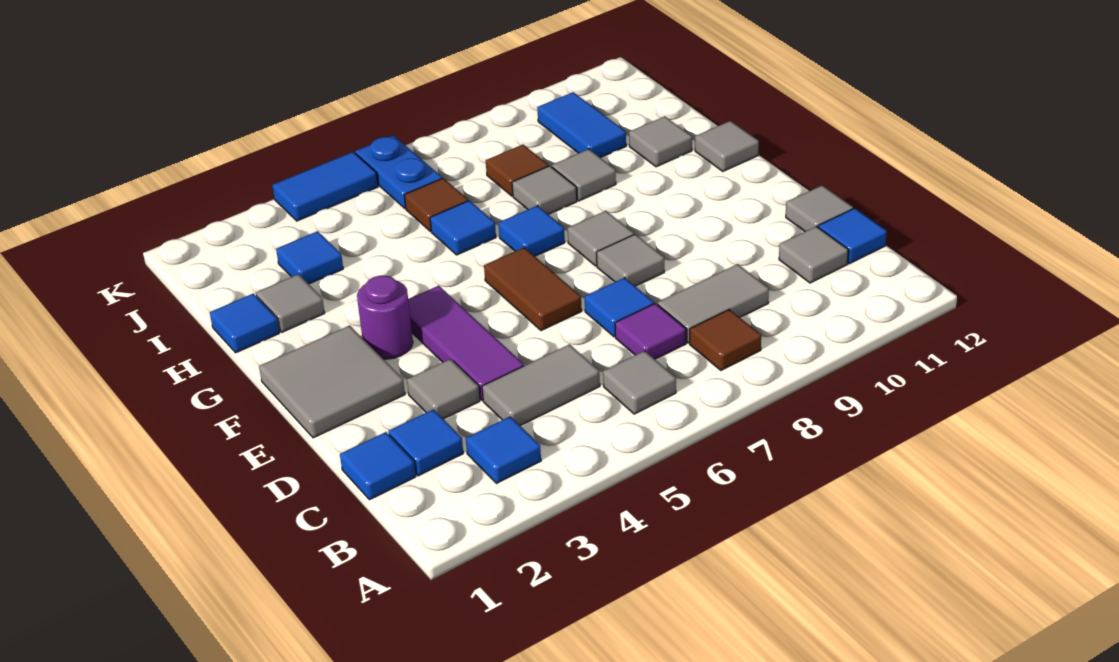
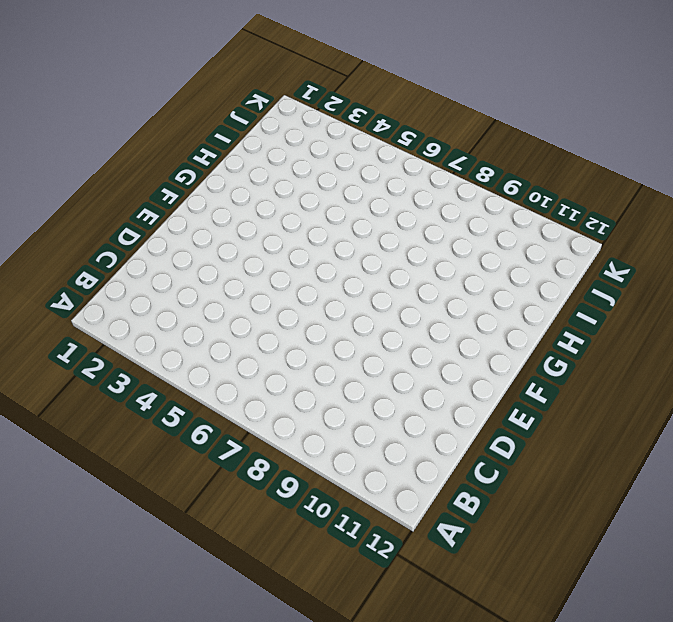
none -> blue tile B3 level 1
none -> grey tile B6 level 1
none -> brown tile B8 level 1
none -> blue tile C1 level 1

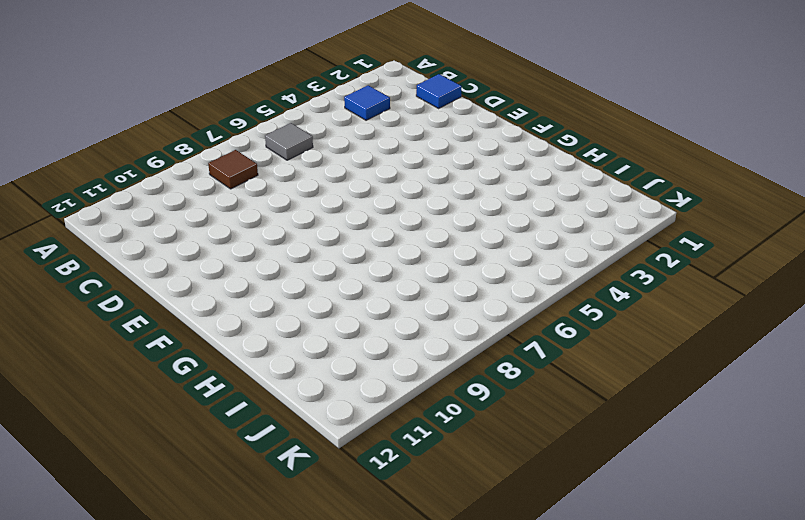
none -> blue tile C2 level 1
none -> grey tile C4:C5 level 1
none -> purple tile C7 level 1
none -> grey tile C8:C9 level 1

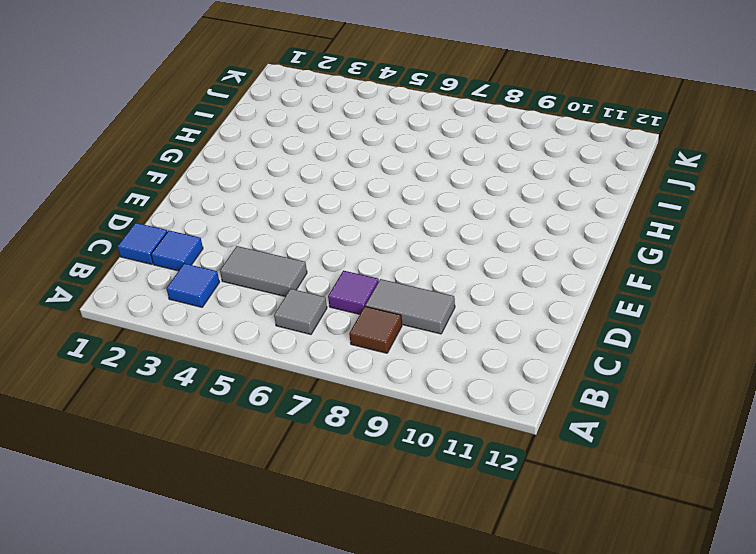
none -> grey tile C11 level 1
none -> blue tile C12 level 1
none -> grey tile D3 level 1
none -> purple tile D4:F4 level 1

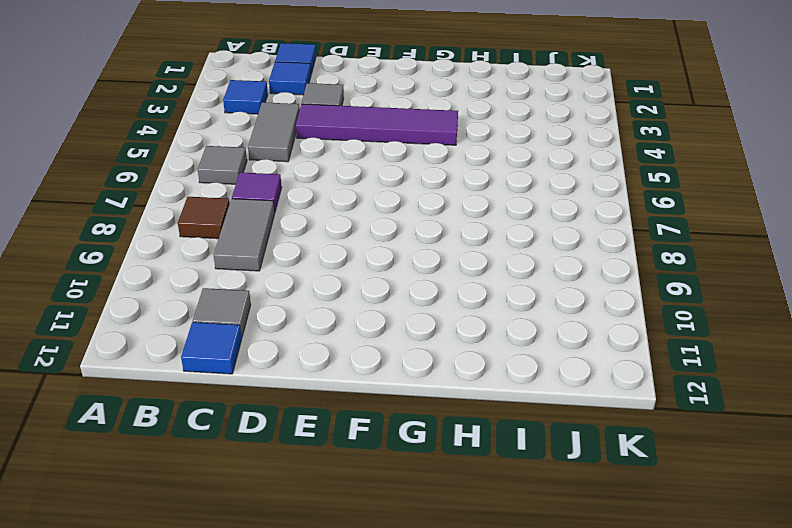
purple tile D4:G4 level 1 -> purple tile D4:F4 level 1
none -> blue tile D7 level 1
none -> grey tile D12 level 1
none -> grey tile E1:F2 level 1
none -> brown tile E6:F6 level 1

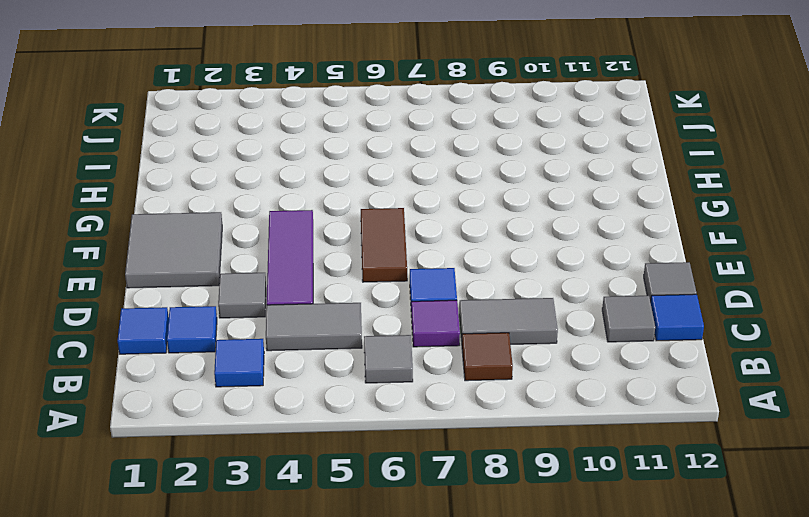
none -> grey tile E8 level 1
none -> purple round brick F3 level 1
none -> grey tile F8 level 1
none -> blue tile G7 level 1

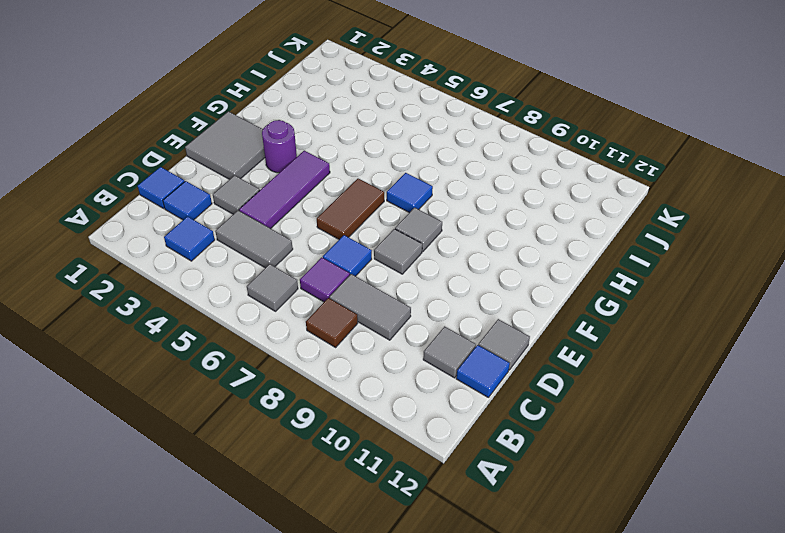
none -> grey tile G12 level 1
none -> blue tile H1 level 1
none -> grey tile H2 level 1
none -> blue tile H6 level 1

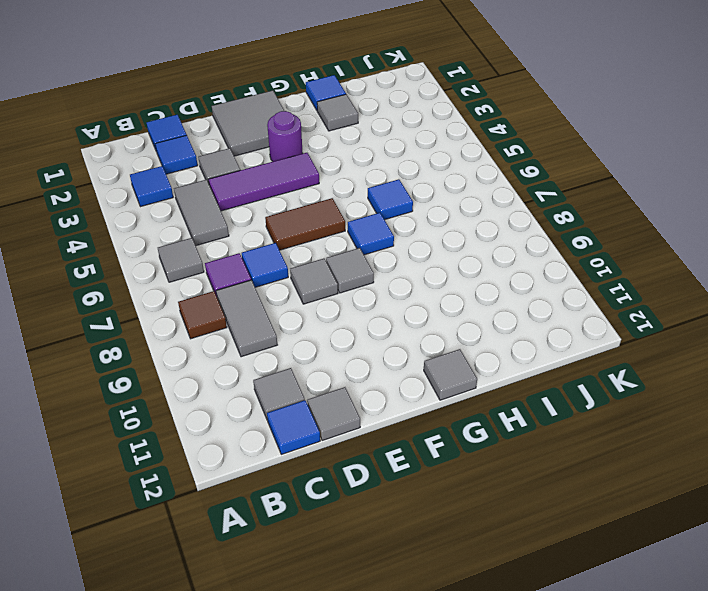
none -> grey tile H8 level 1
none -> grey tile H9 level 1
none -> grey tile H11 level 1
none -> blue tile I3 level 1

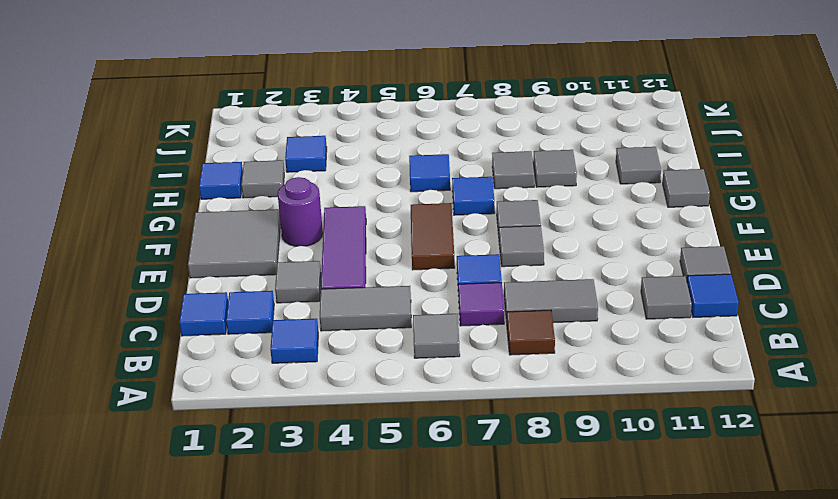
none -> brown tile I6 level 1
none -> brown tile I8 level 1
none -> blue tile I10:J10 level 1
none -> blue plate J6:K6 level 1

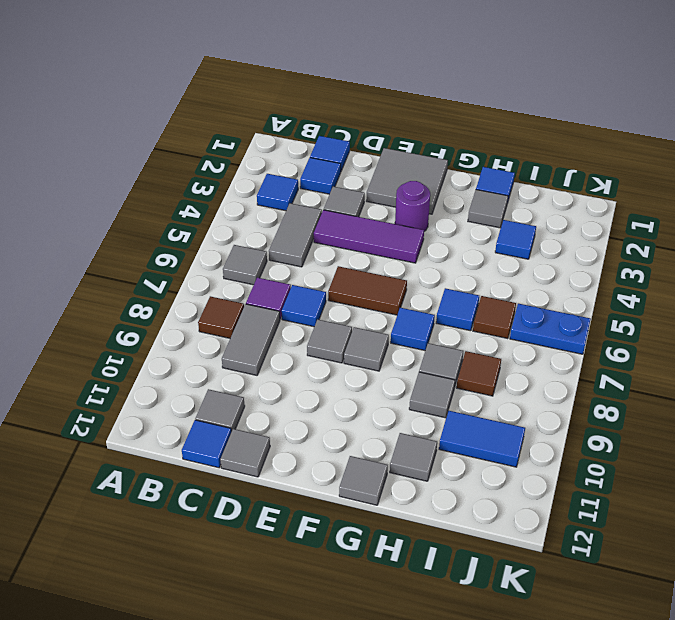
none -> blue tile K4:K5 level 1

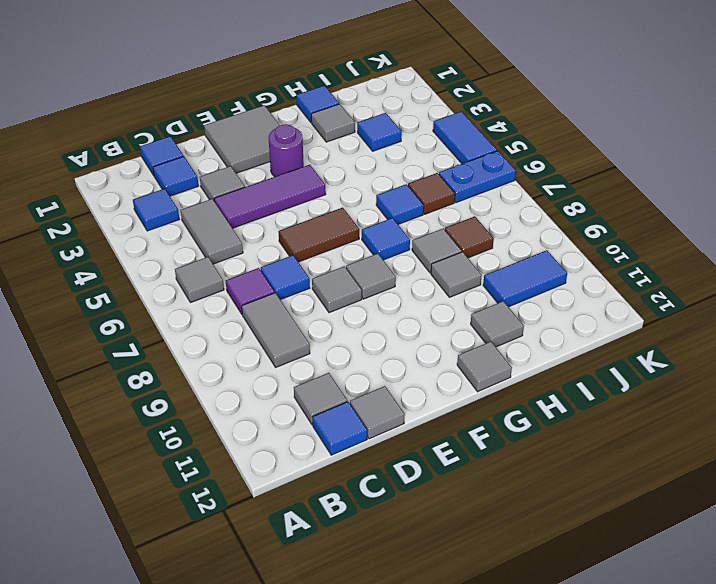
none -> brown tile B8 level 1

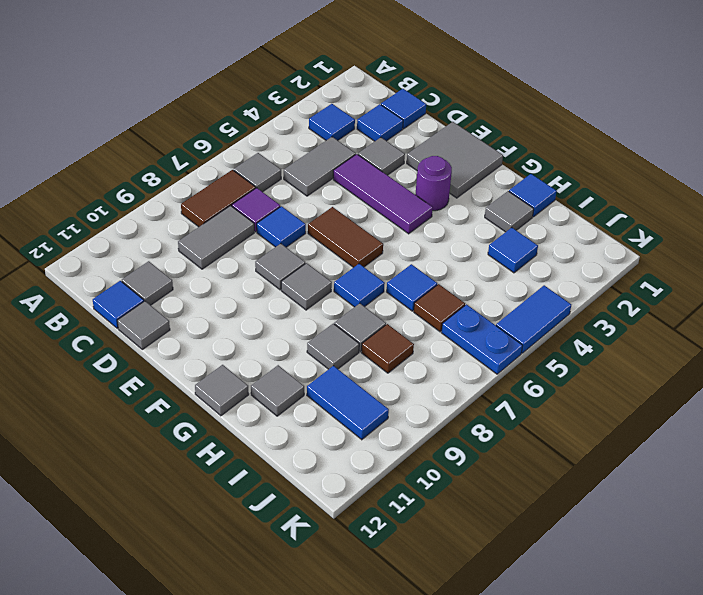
brown tile B7:B8 level 1 -> brown tile B8 level 1

